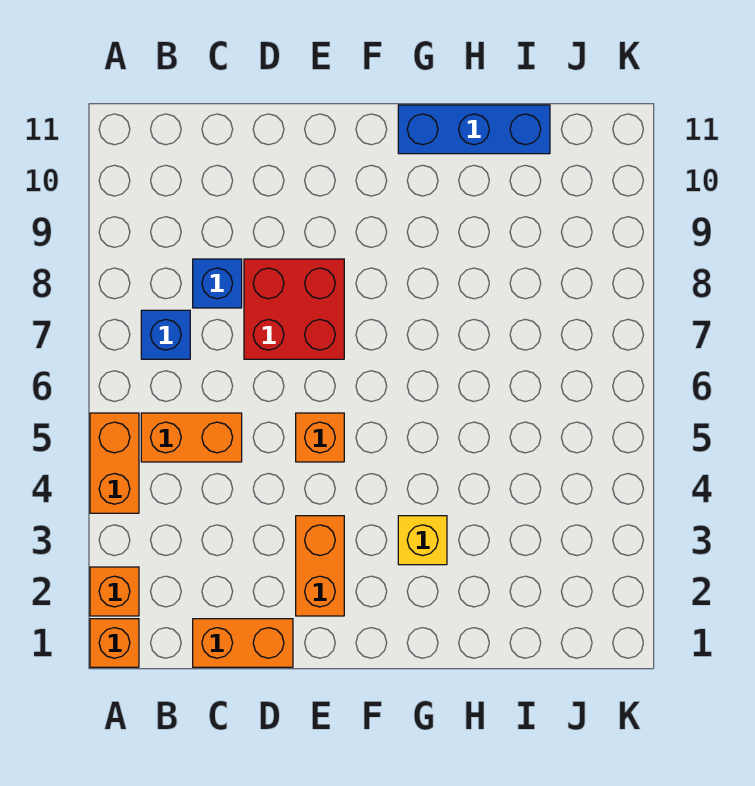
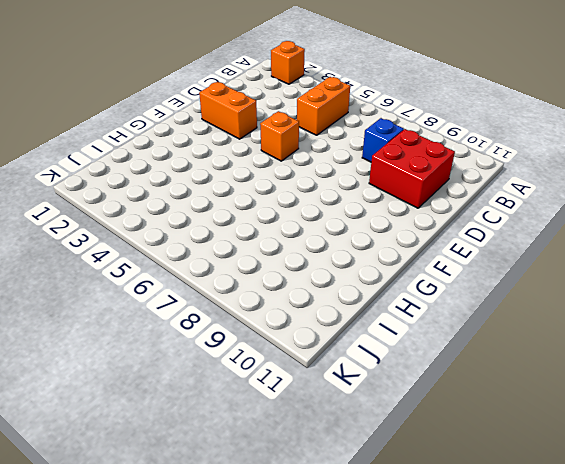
red brick C9:D10 level 1 -> red brick D7:E8 level 1
none -> orange brick A1 level 1
none -> orange brick A4:A5 level 1
none -> blue brick B7 level 1

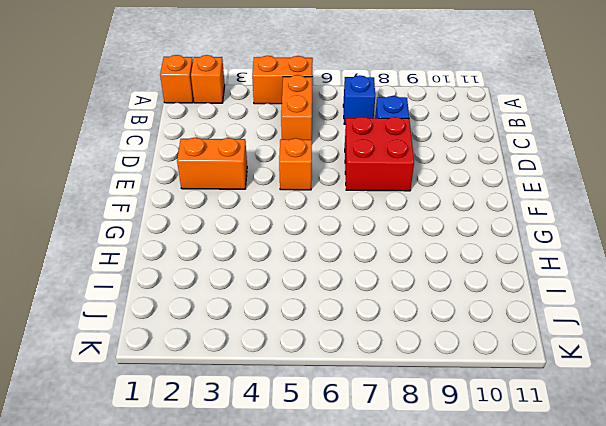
none -> orange brick C1:D1 level 1
none -> yellow brick G3 level 1
none -> blue brick G11:I11 level 1

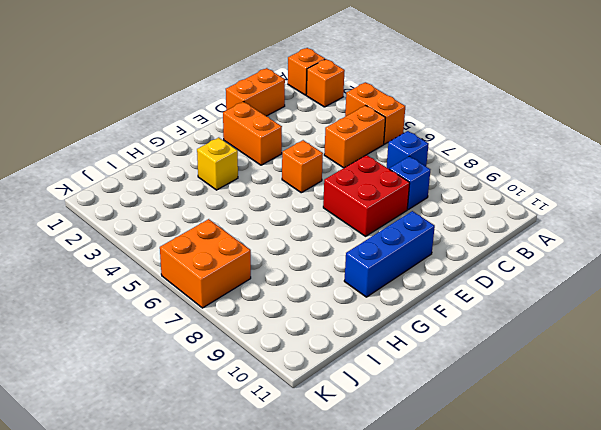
blue brick E10:G10 level 1 -> blue brick G11:I11 level 1
orange brick J6:K7 level 1 -> none

